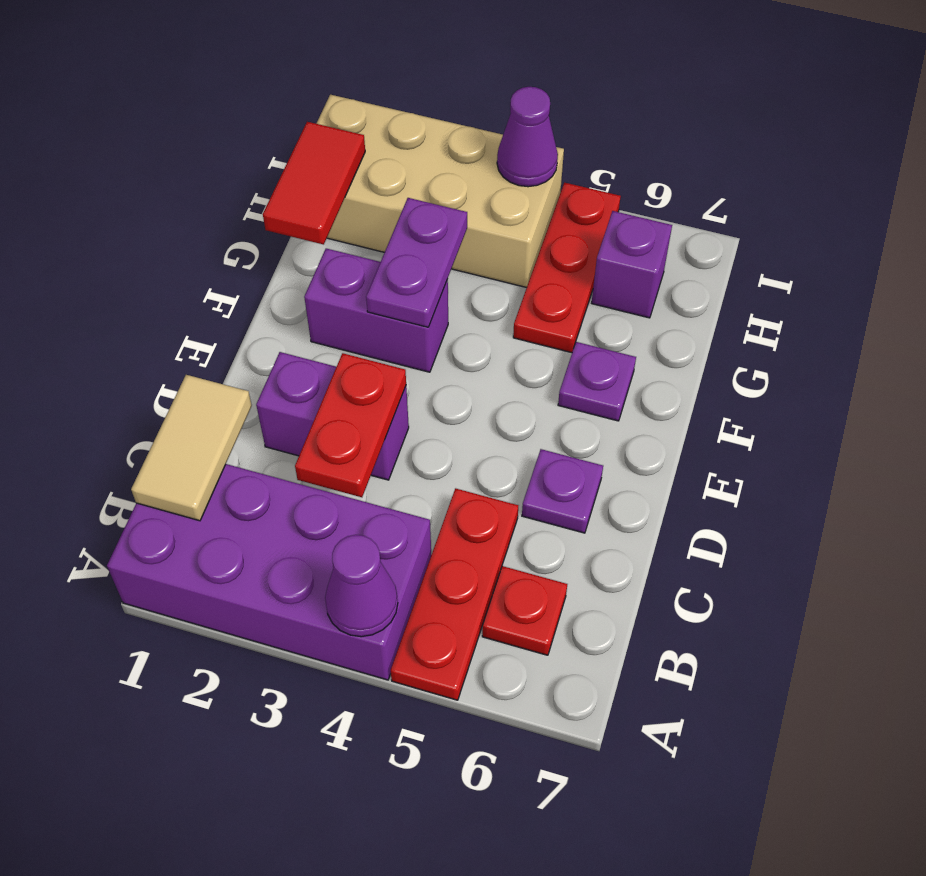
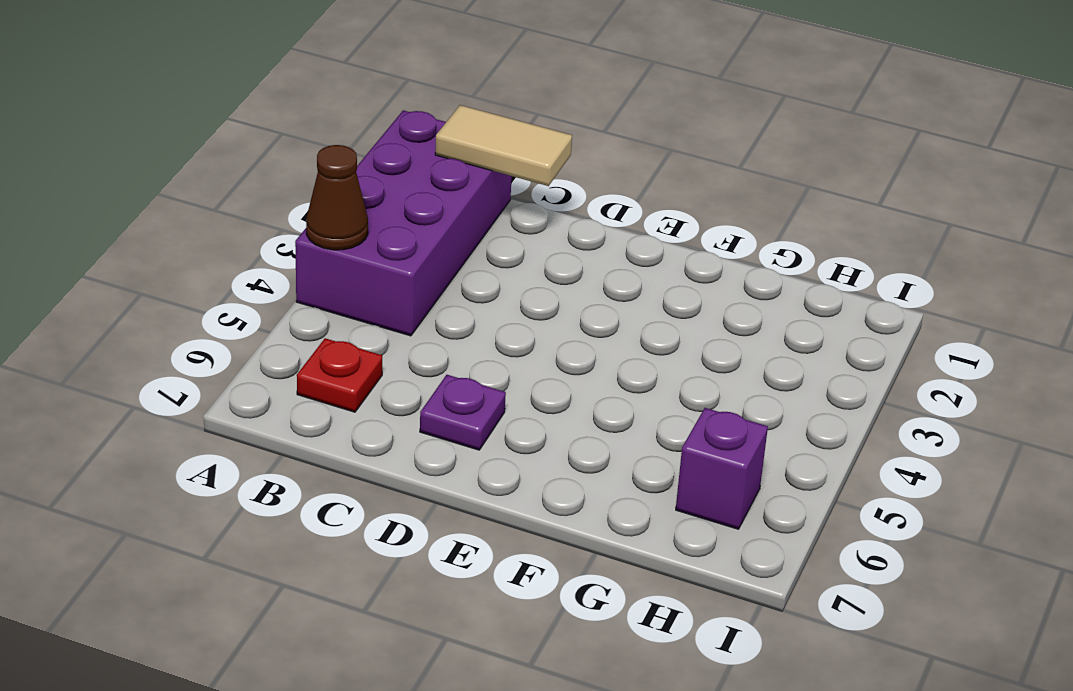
brown cone A4 level 2 -> purple cone A4 level 2
none -> red plate A5:C5 level 1
none -> purple brick D2:D3 level 1
none -> purple brick F2:F3 level 1

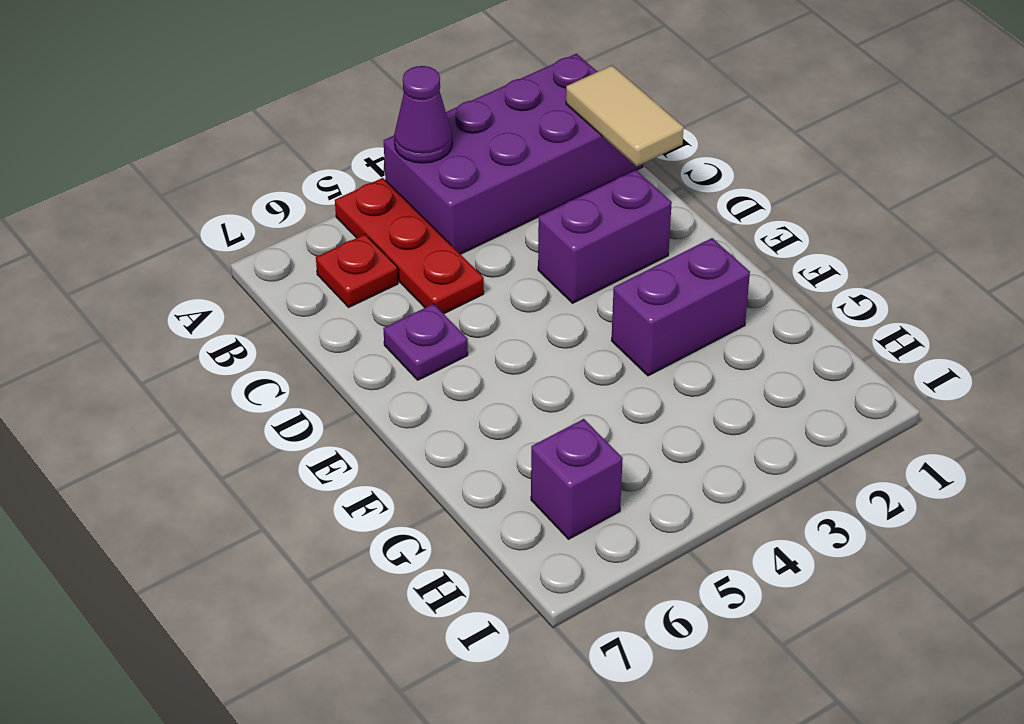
none -> purple plate F6 level 1
none -> red plate G5:I5 level 1
none -> tan brick H1:I4 level 1

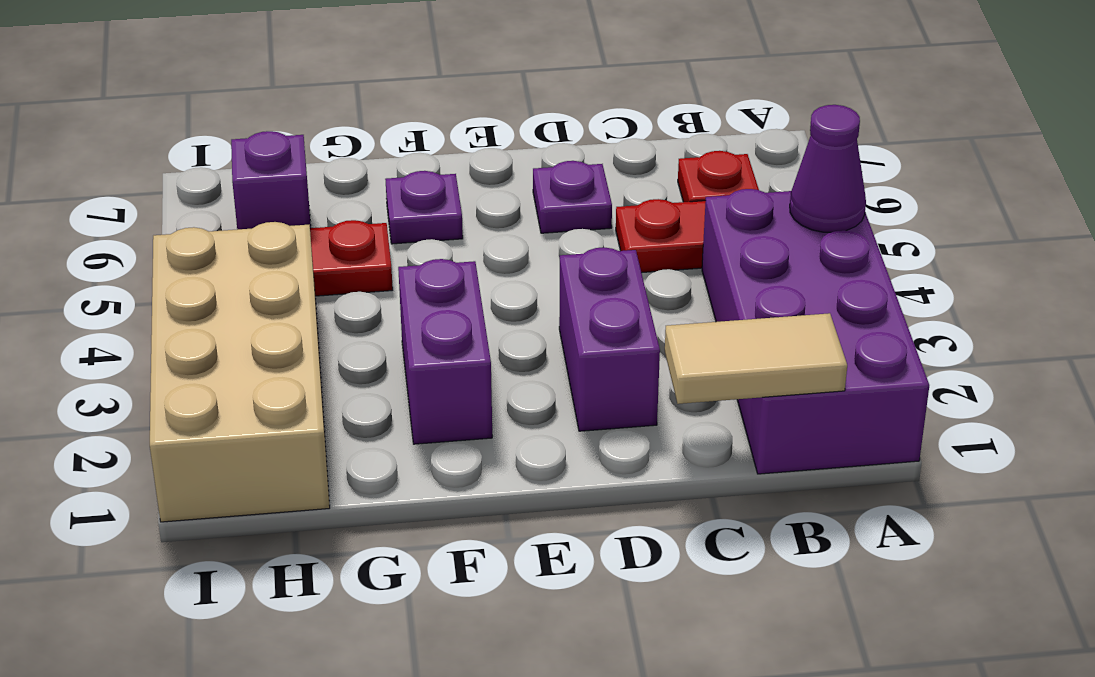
none -> red plate C3:D3 level 2
none -> purple plate F3:G3 level 2
none -> red tile G1:H1 level 2

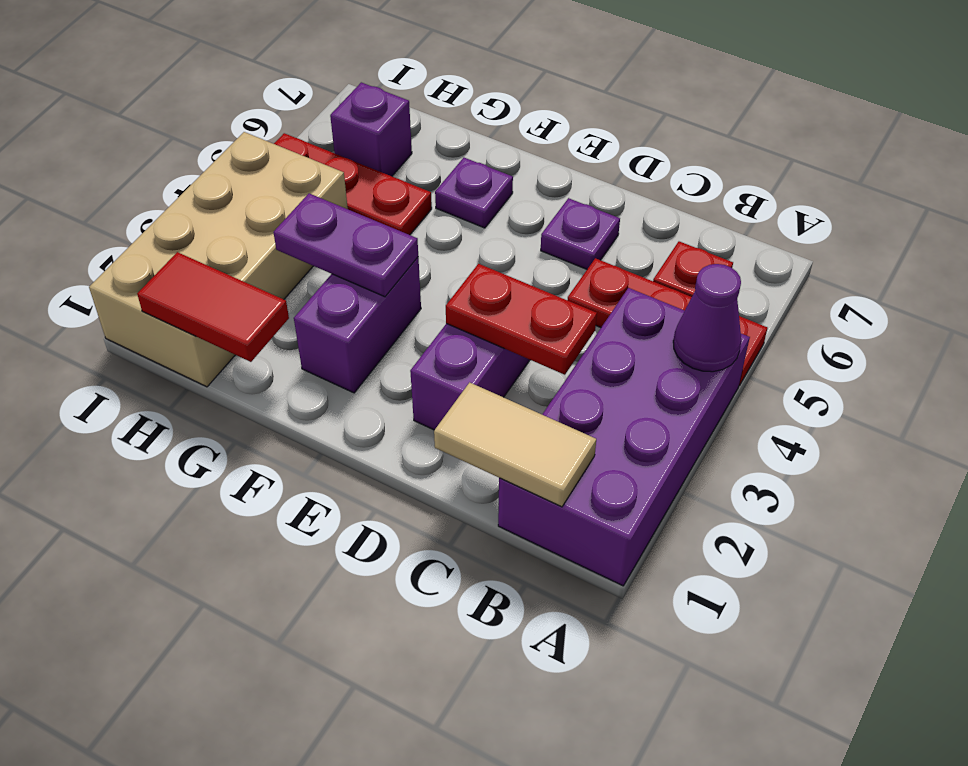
none -> purple cone I4 level 2

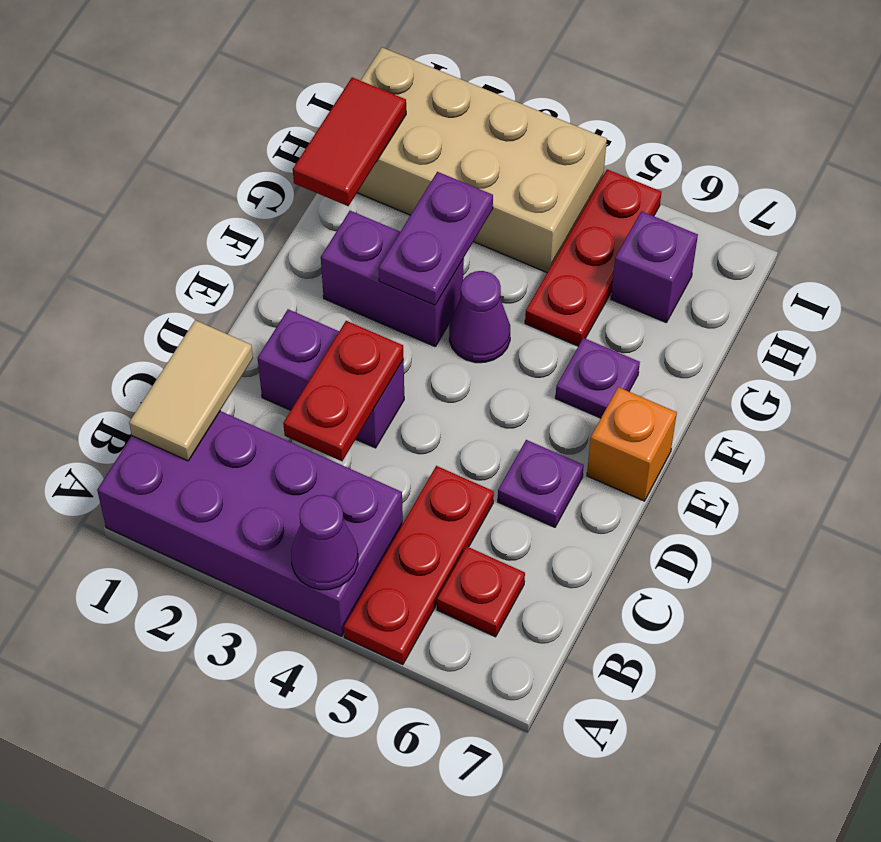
orange brick E7 level 1 -> none
purple cone F4 level 1 -> purple cone I4 level 2

